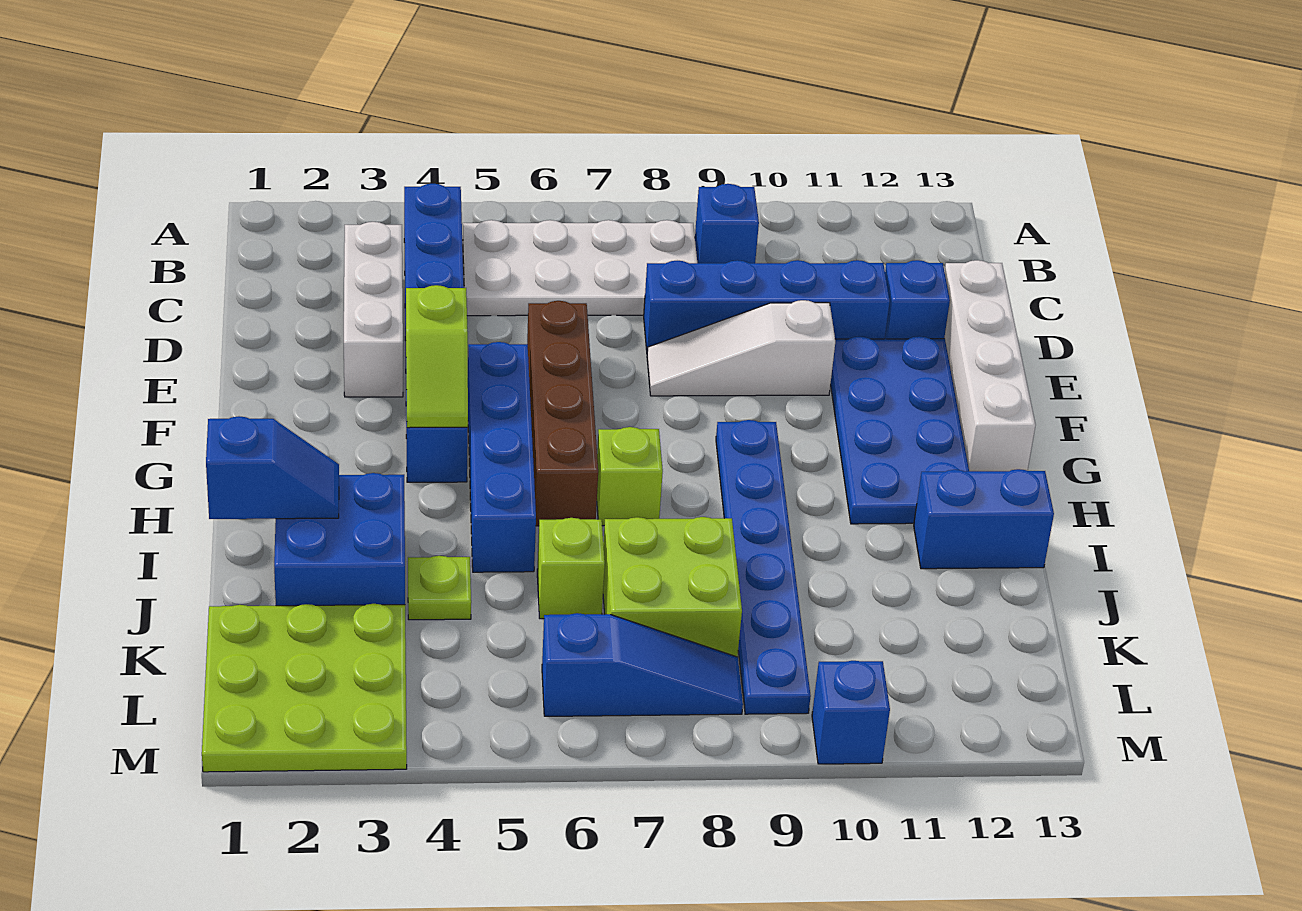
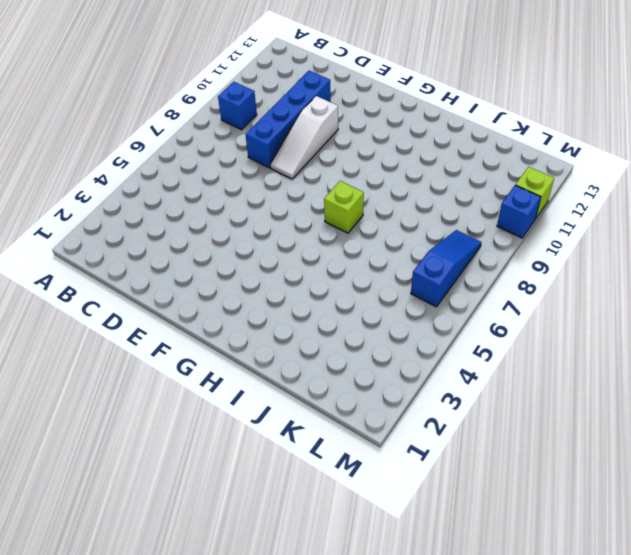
lime brick M11 level 1 -> lime brick J6 level 1
none -> blue brick B4:G4 level 1
none -> white plate B5:C8 level 1
none -> white brick C3:E3 level 1

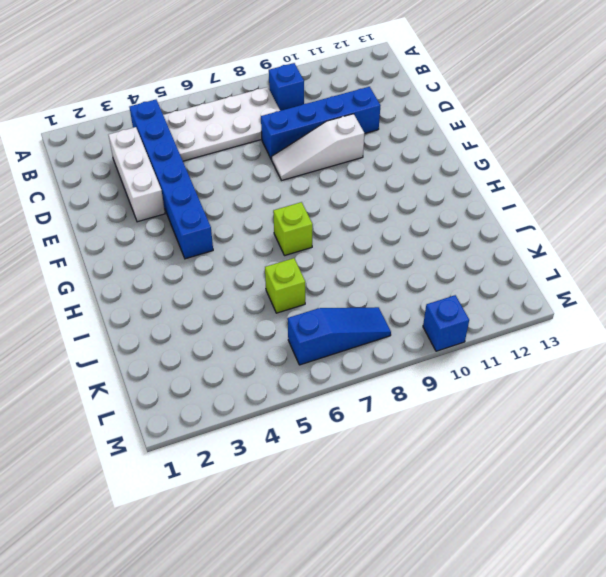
none -> blue brick D12 level 1
none -> white brick D13:G13 level 1
none -> brown brick E6:H6 level 1

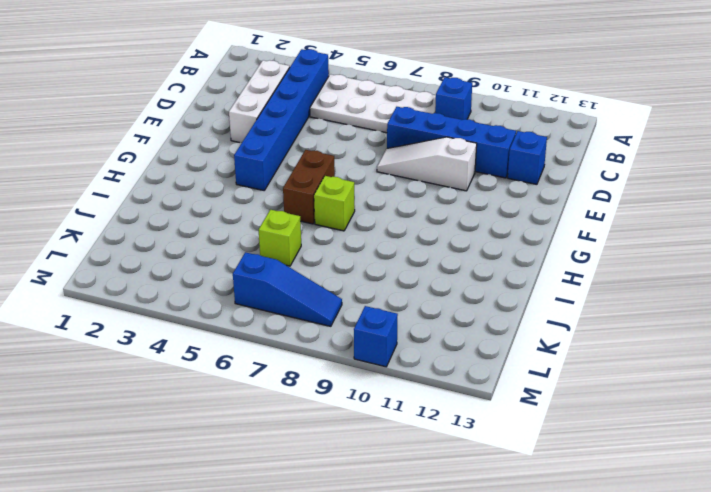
brown brick G6:H6 level 1 -> brown brick E6:H6 level 1
none -> white brick D13:G13 level 1
none -> blue plate E11:H12 level 1
none -> blue brick F5:I5 level 1

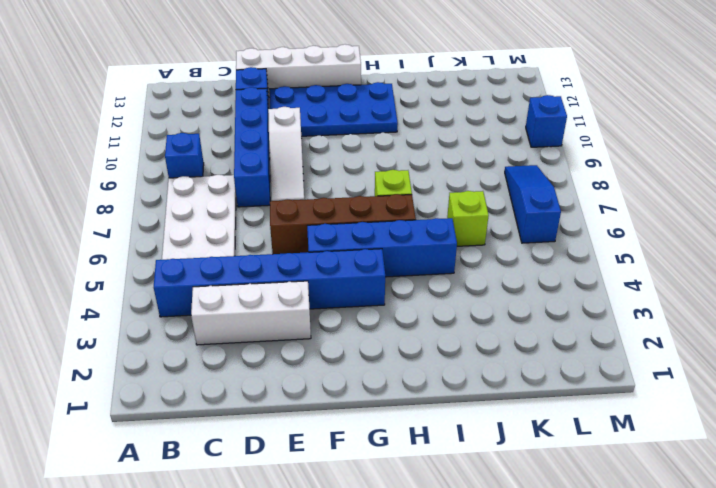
none -> blue plate G9:L9 level 1
none -> blue brick I2:J3 level 1
none -> blue brick I12:I13 level 1

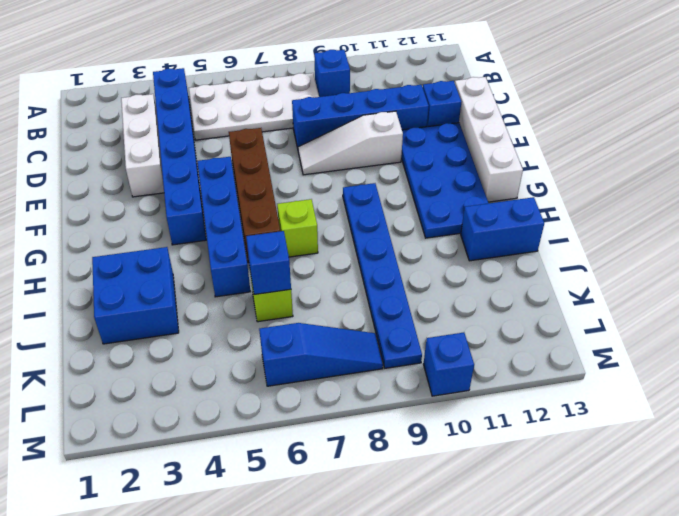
blue brick J6 level 2 -> none
none -> lime plate J4 level 1
none -> lime brick J7:K8 level 1
none -> lime plate K1:M3 level 1

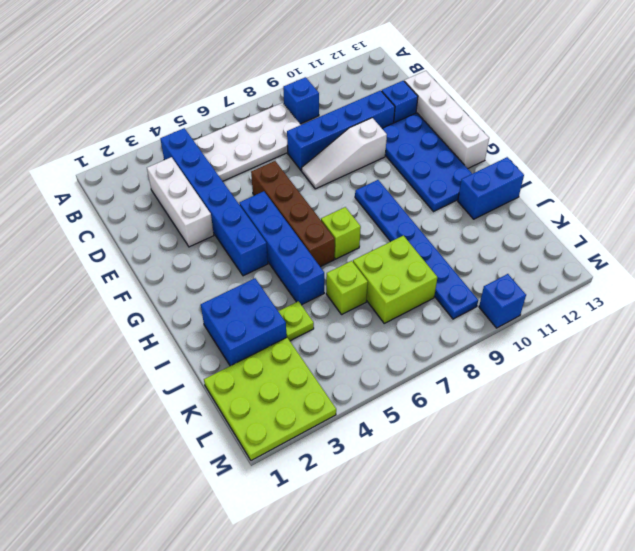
none -> blue slope L6:L8 level 1 top 6
none -> lime slope F4:G4 level 2 top F
none -> blue slope I1:I2 level 2 top 1

